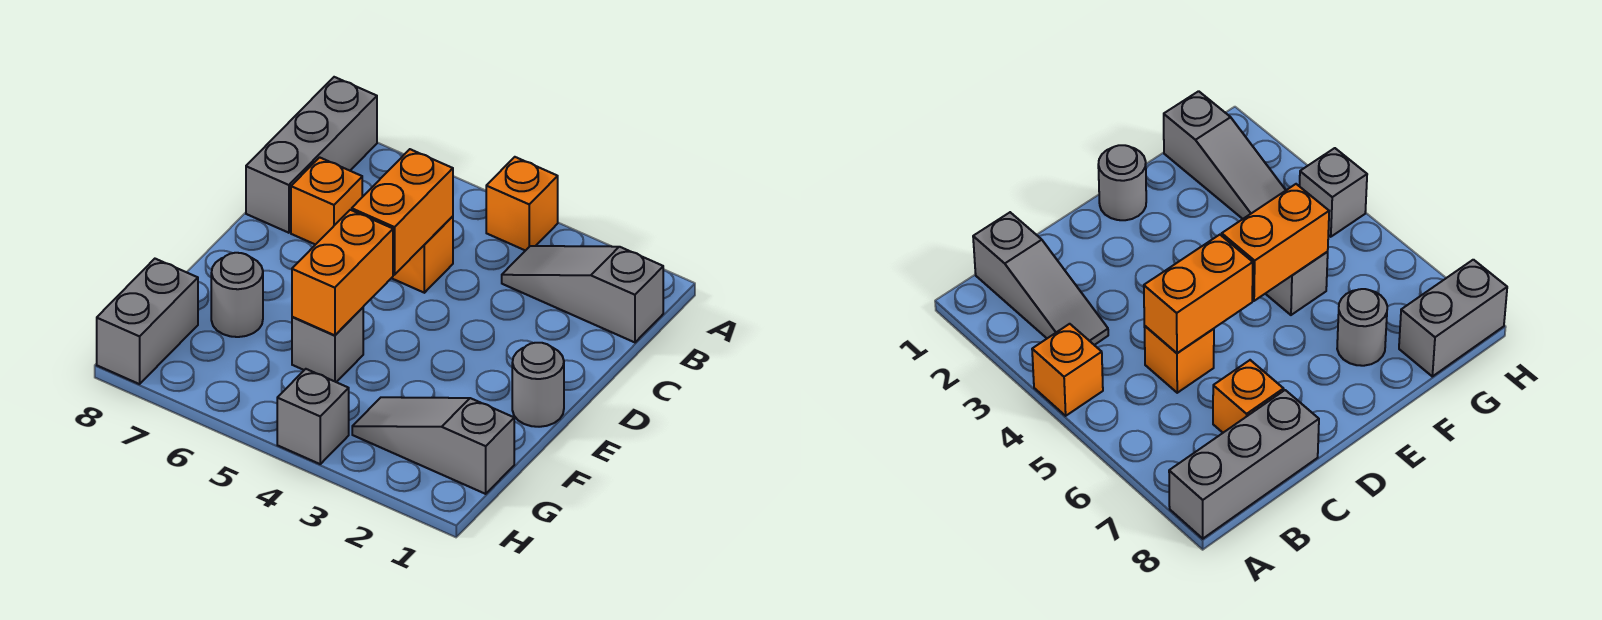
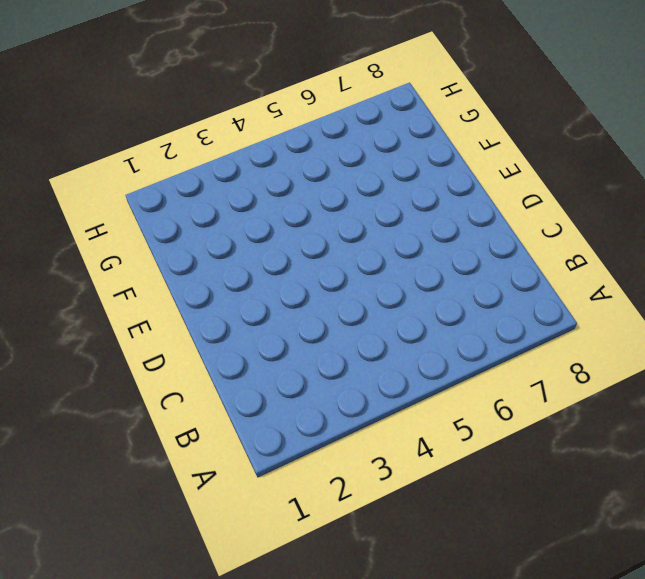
none -> orange brick A4 level 1
none -> grey brick A8:C8 level 1
none -> grey slope B1:B3 level 1 top 1

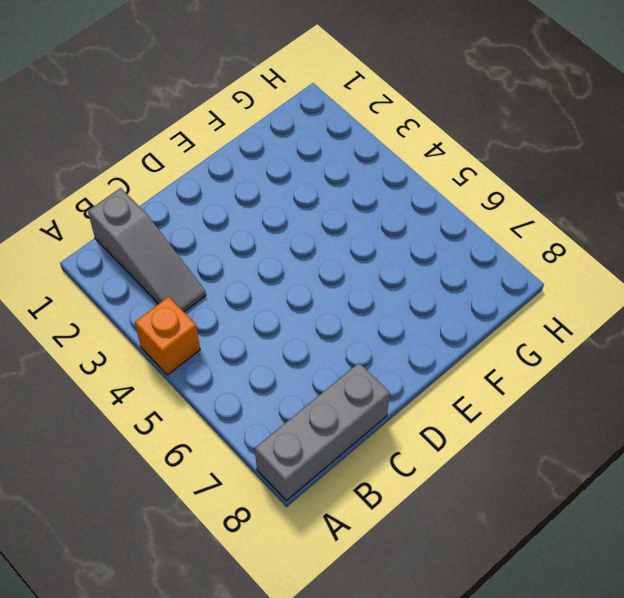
none -> orange brick C5 level 1
none -> orange brick C7 level 1
none -> grey round brick E1 level 1

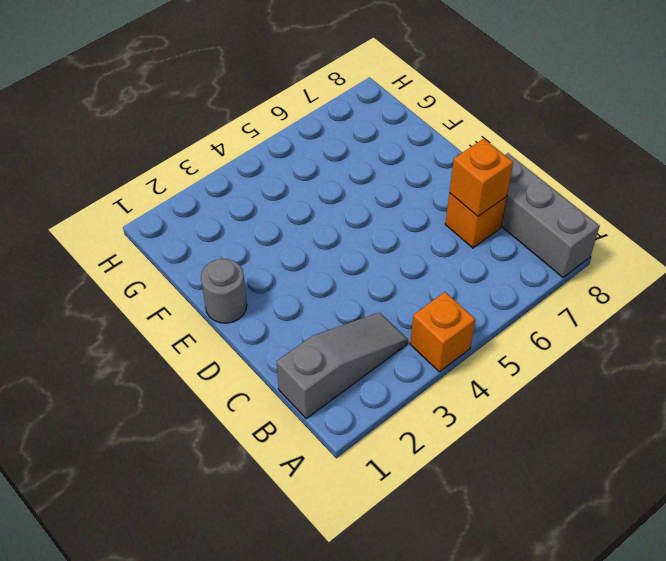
orange brick C7 level 2 -> orange brick C5 level 1
none -> grey brick F5 level 1
none -> grey round brick F7 level 1
none -> grey slope G1:G3 level 1 top 1

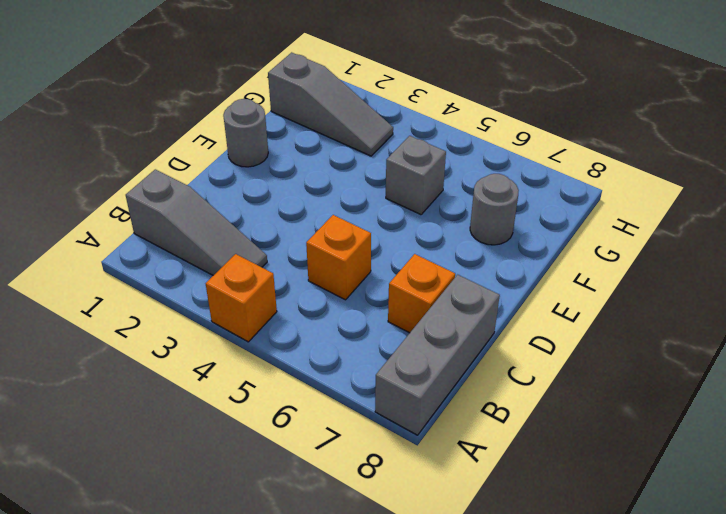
none -> grey brick G8:H8 level 1
none -> grey brick H4 level 1
none -> orange brick C5:D5 level 2

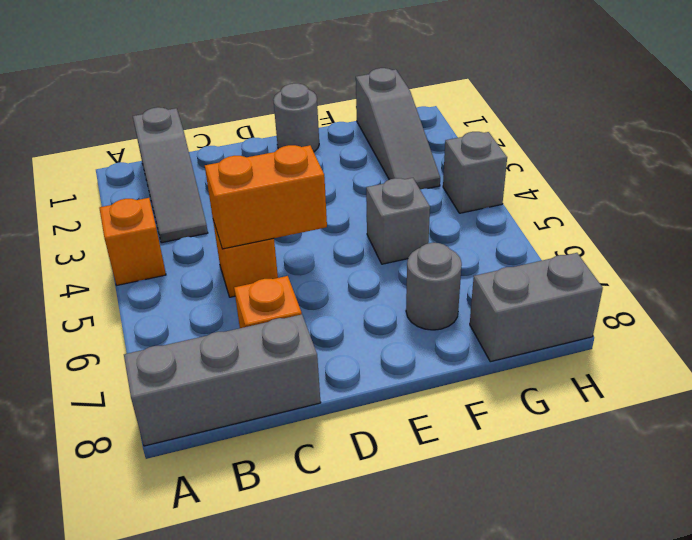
none -> orange brick E5:F5 level 2

